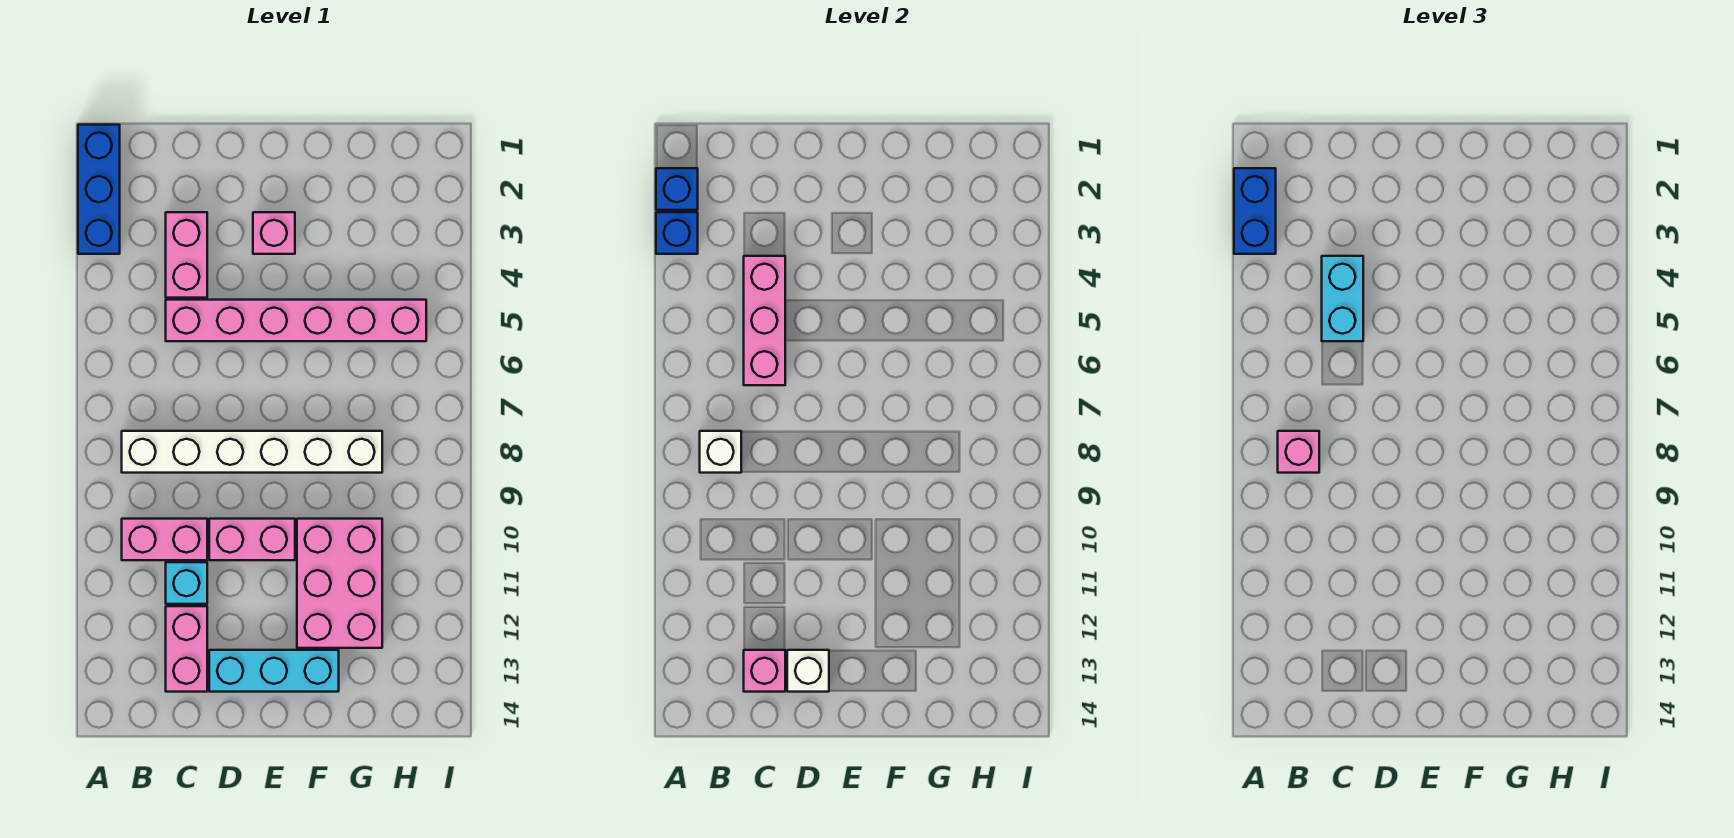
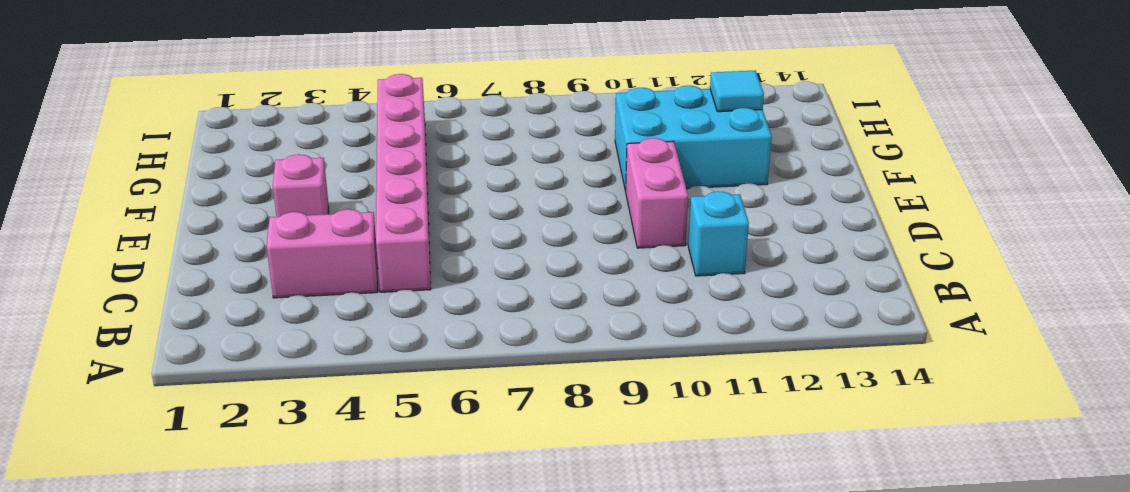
cyan brick F10:G12 level 1 -> pink brick F10:G12 level 1
cyan tile G12 level 2 -> none
none -> blue brick A1:A3 level 1
none -> white brick B8:G8 level 1
none -> pink brick B10:C10 level 1

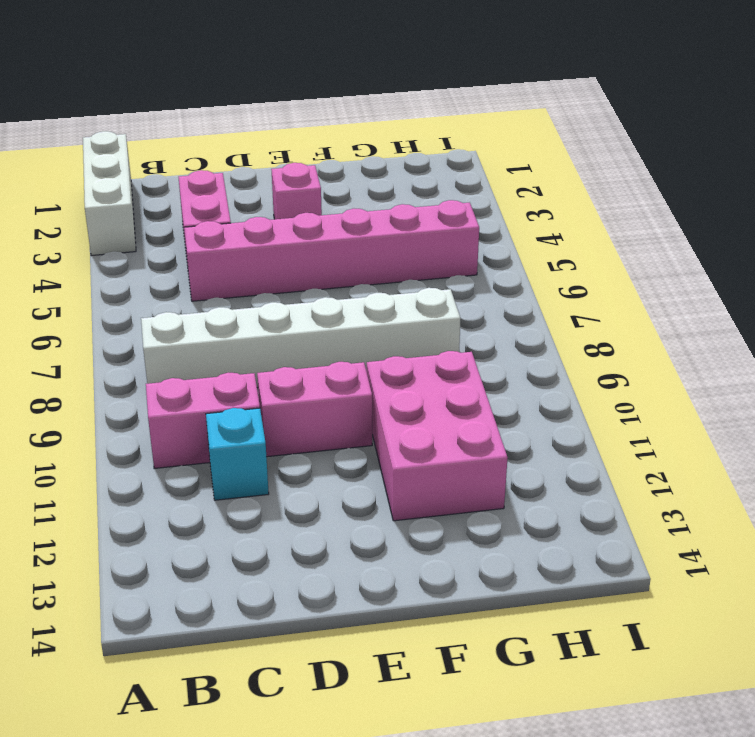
white brick A1:A3 level 1 -> blue brick A1:A3 level 1
none -> pink brick C12:C13 level 1
none -> cyan brick D13:F13 level 1
none -> blue brick A2 level 2

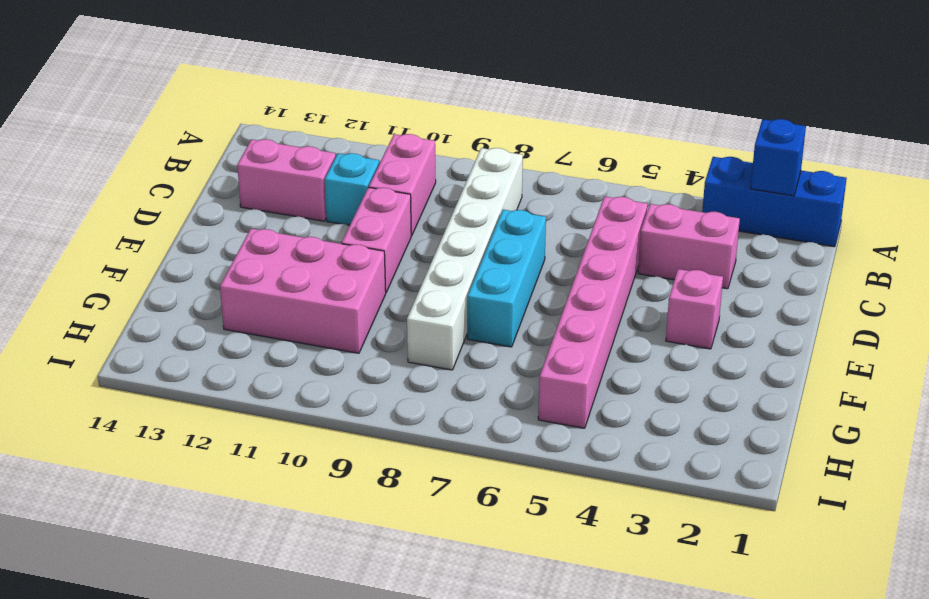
cyan brick D7:F7 level 1 -> cyan brick D13:F13 level 1
none -> blue brick A3 level 2
none -> white brick B8 level 2
none -> pink brick C4:C6 level 2

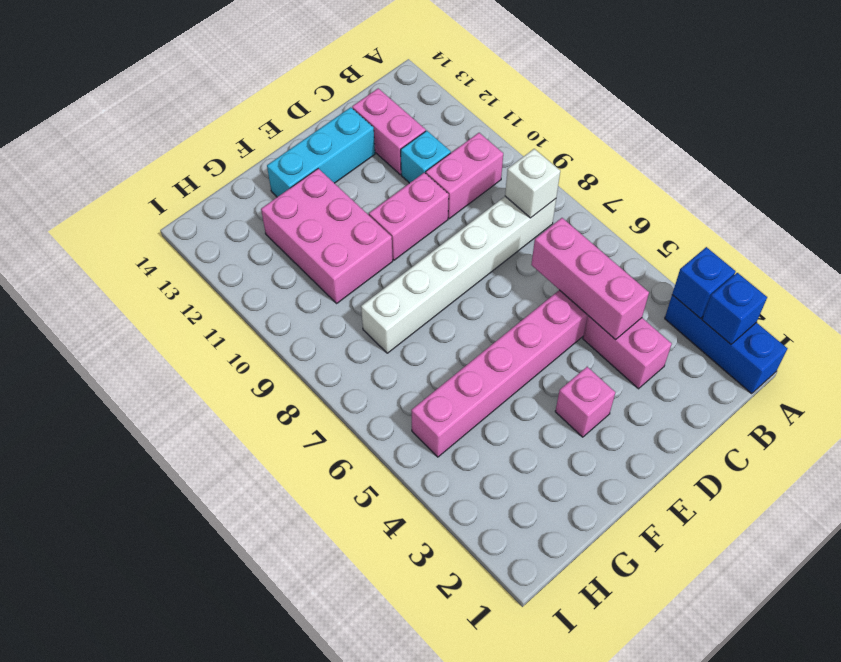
none -> pink brick C13 level 2
none -> white brick D13 level 2
none -> blue brick A2:A3 level 3

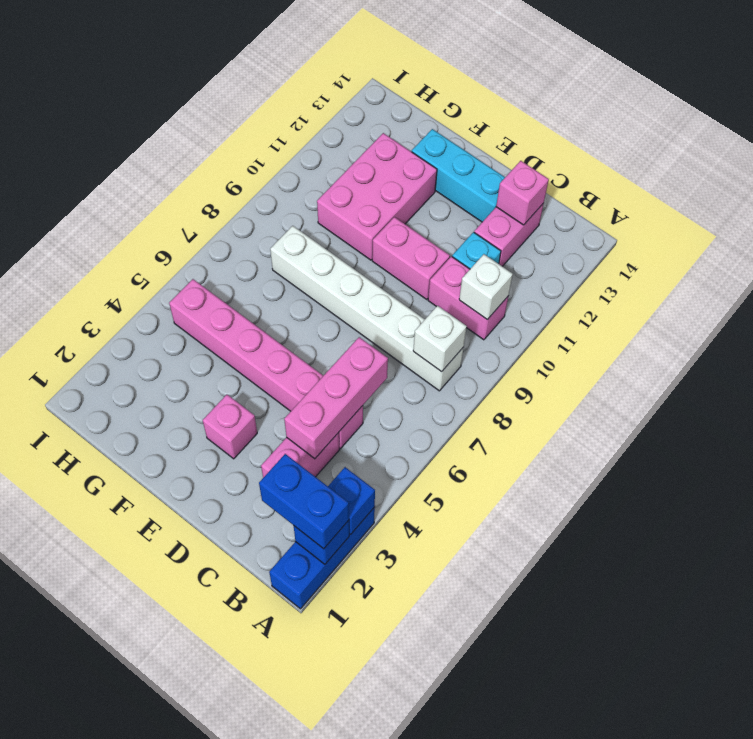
blue brick A2:B2 level 3 -> blue brick A2:A3 level 3
white brick B10 level 2 -> white brick D13 level 2
none -> pink brick B8 level 3
none -> cyan brick C4:C5 level 3

